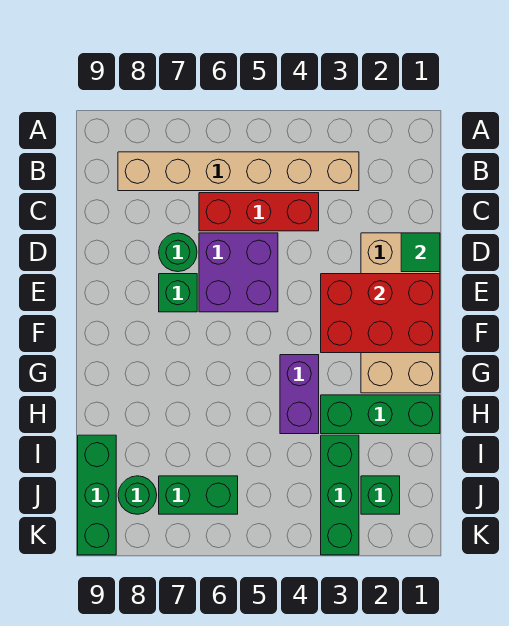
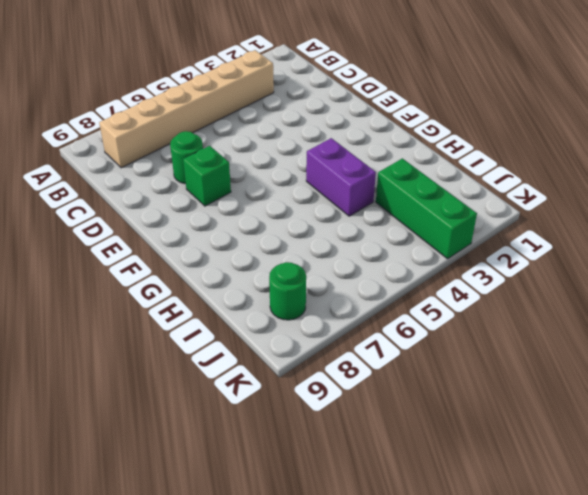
none -> red brick C4:C6 level 1
none -> tan brick D1:G2 level 1
none -> purple brick D5:E6 level 1

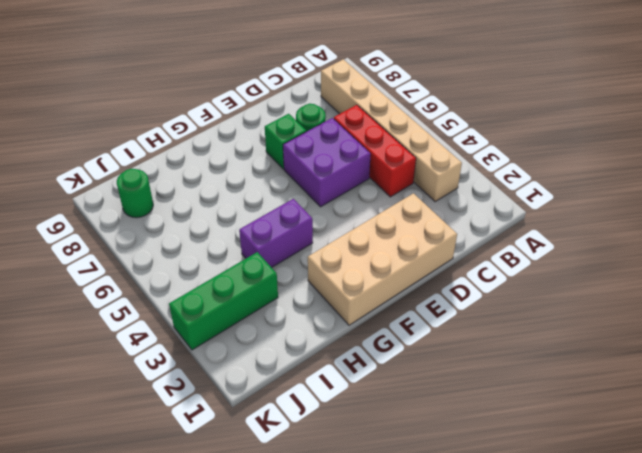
none -> green brick H1:H3 level 1
none -> green brick I9:K9 level 1
none -> green brick J2 level 1

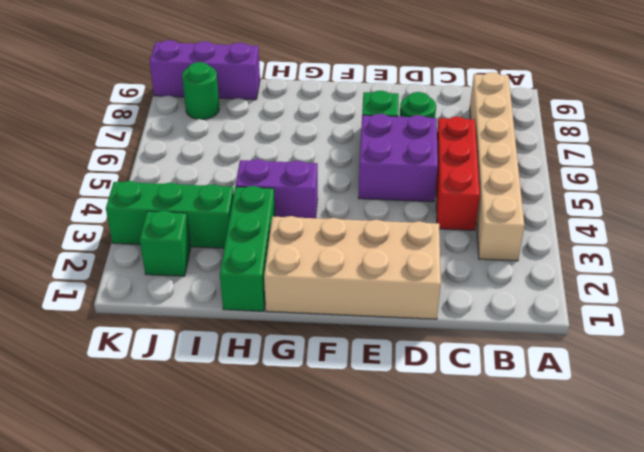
purple brick I9:K9 level 1 -> green brick I9:K9 level 1
none -> green brick J6:J7 level 1
none -> green tile D1 level 2
none -> red brick E1:F3 level 2

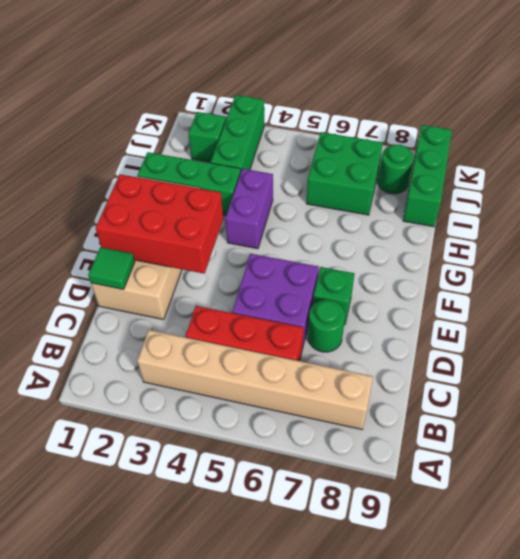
green brick I6:J7 level 1 -> green brick J6:J7 level 1

